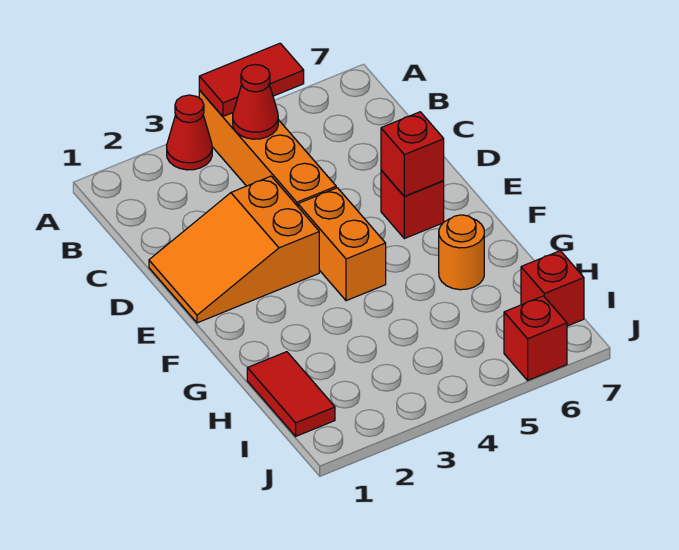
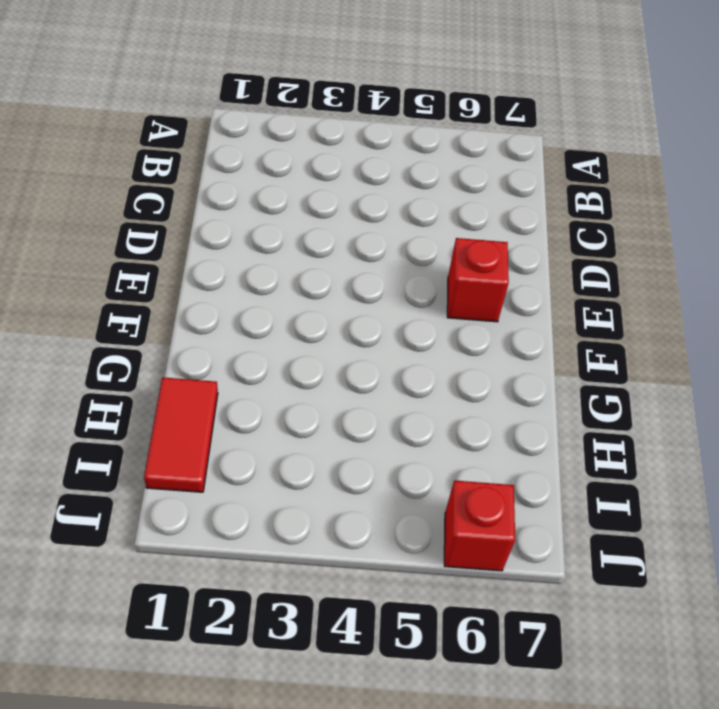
none -> red cone A3 level 1
none -> orange brick A4:D4 level 1
none -> orange slope D1:E3 level 1 top 3

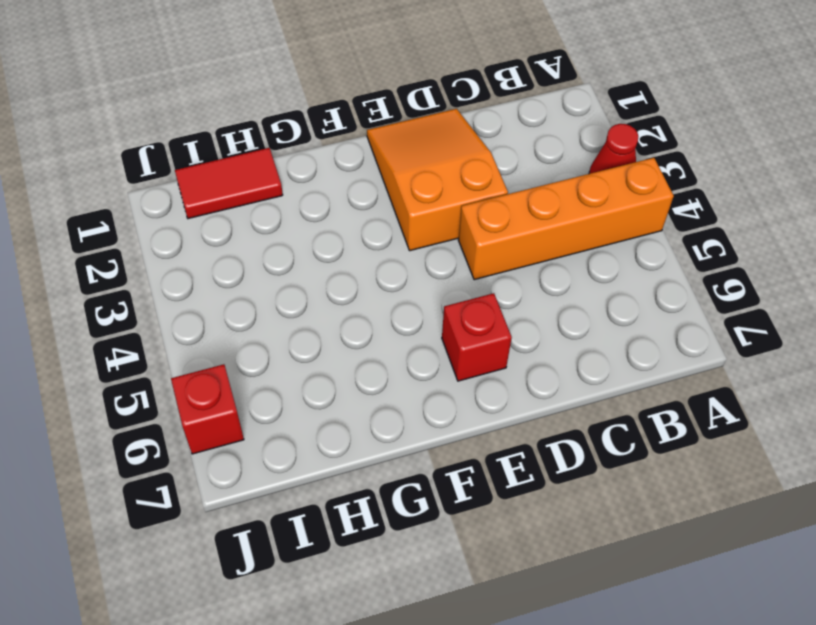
none -> orange brick E4:F4 level 1
none -> orange round brick G6 level 1
none -> red brick I7 level 1

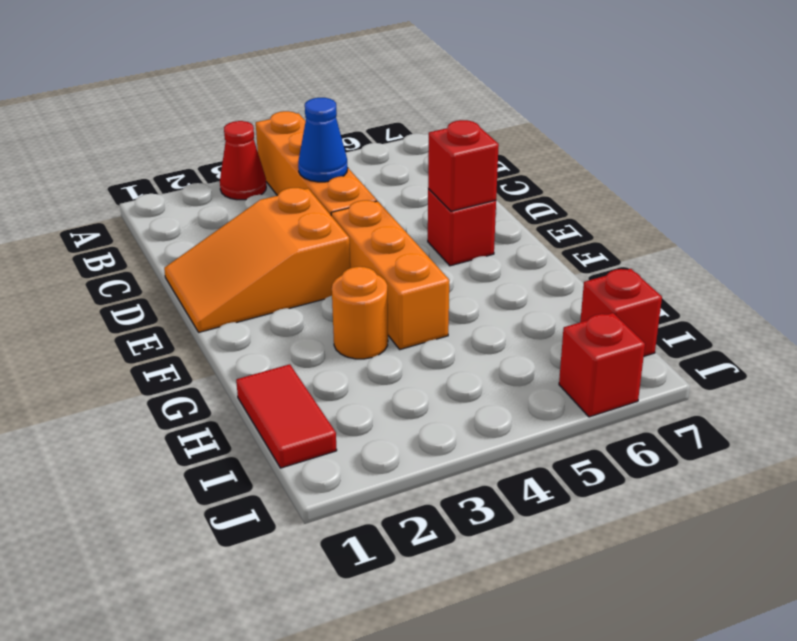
blue cone C4 level 2 -> none
orange brick E4:G4 level 1 -> orange brick E4:F4 level 1
orange round brick G3 level 1 -> orange round brick G6 level 1
none -> red tile A4:A5 level 2
none -> red cone B4 level 2

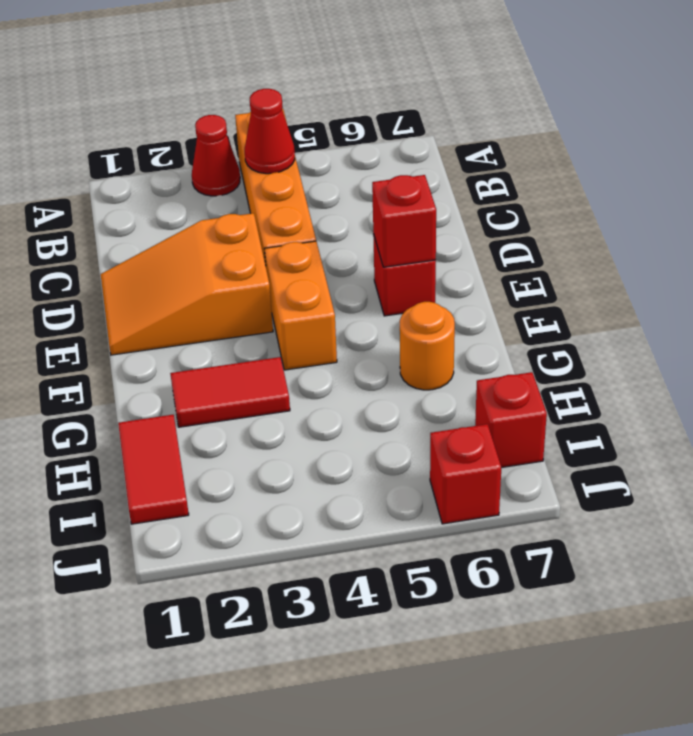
red tile G2:G3 level 1 -> red tile A4:A5 level 2

